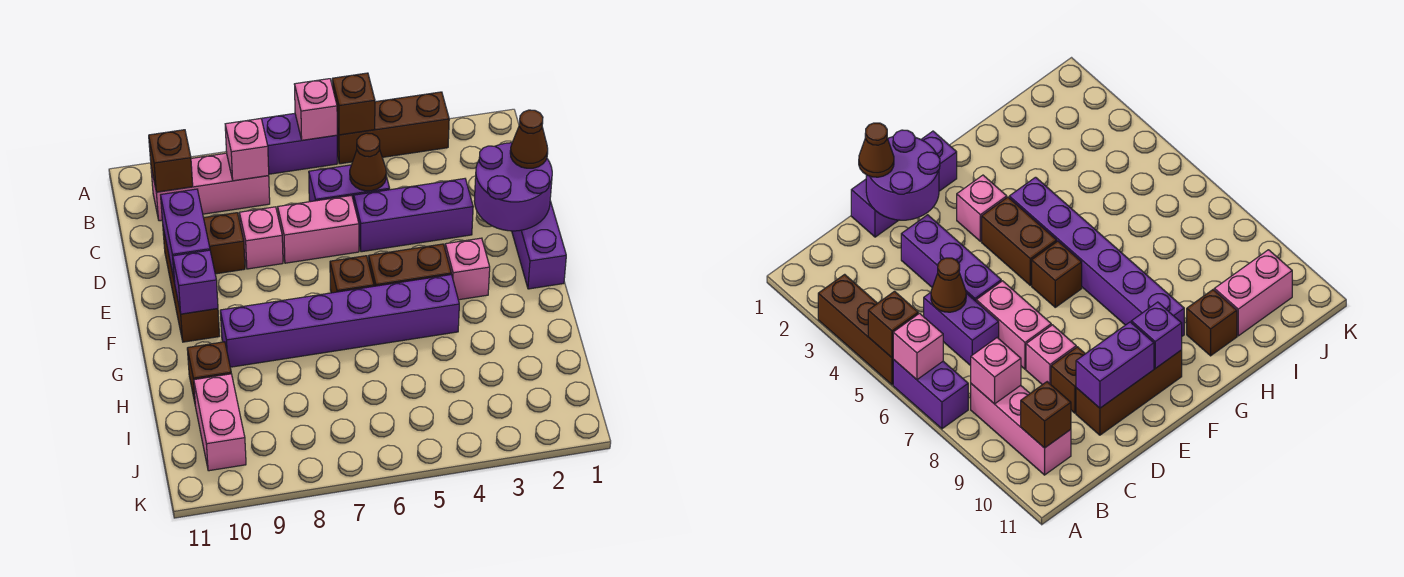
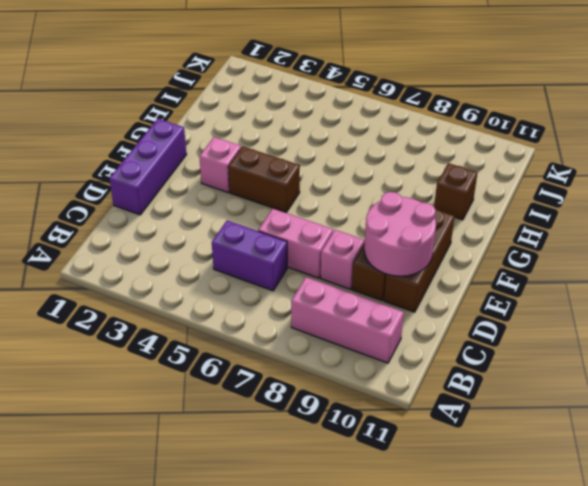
pink round brick D9:E10 level 2 -> purple brick D10:E10 level 2
none -> brown brick A3:A5 level 1
none -> purple brick A6:A7 level 1
none -> purple brick D3:D5 level 1

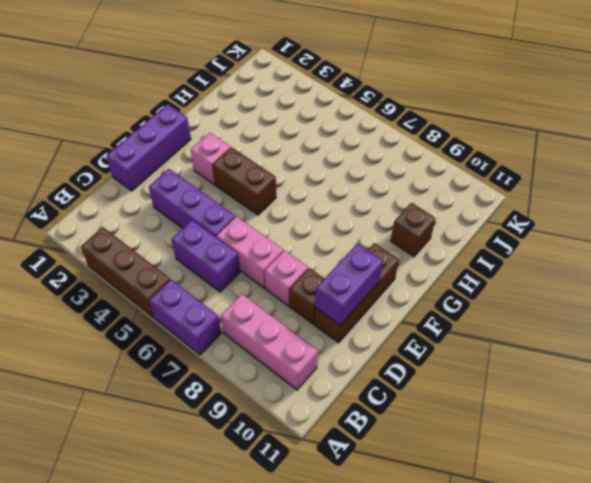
none -> brown brick F6 level 1
none -> purple brick G4:G9 level 1
none -> pink brick I10:J10 level 1

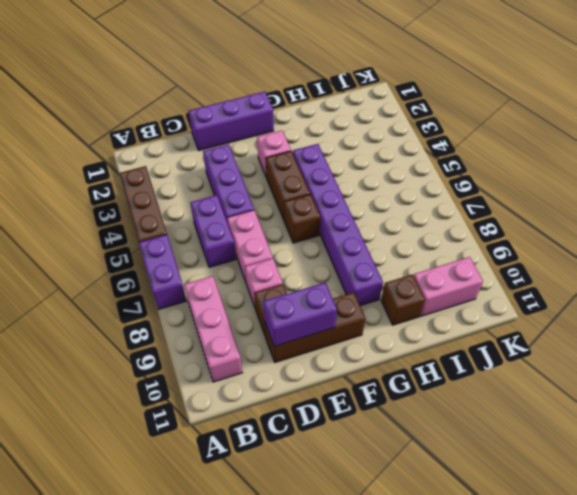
none -> brown brick A5 level 2
none -> pink brick A6 level 2
none -> pink brick B8 level 2

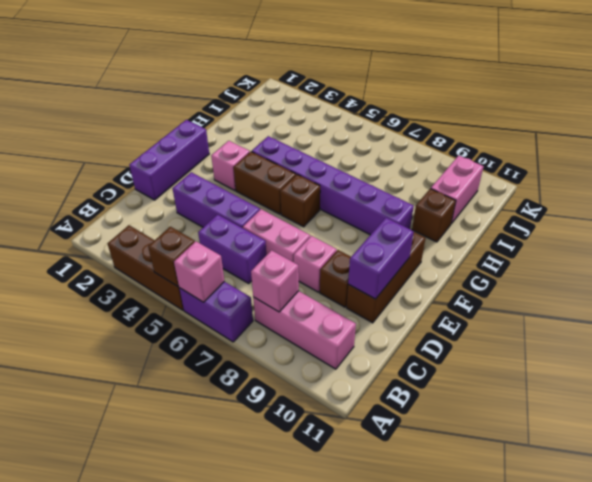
none -> brown brick B10 level 2
none -> brown cone C5 level 2
none -> purple round brick D1:E2 level 2

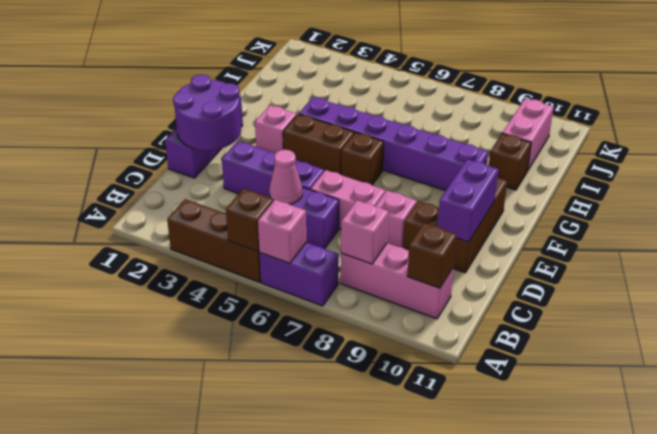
pink cone C5 level 2 -> brown cone C5 level 2
none -> purple brick F10 level 2
none -> brown cone D1 level 3

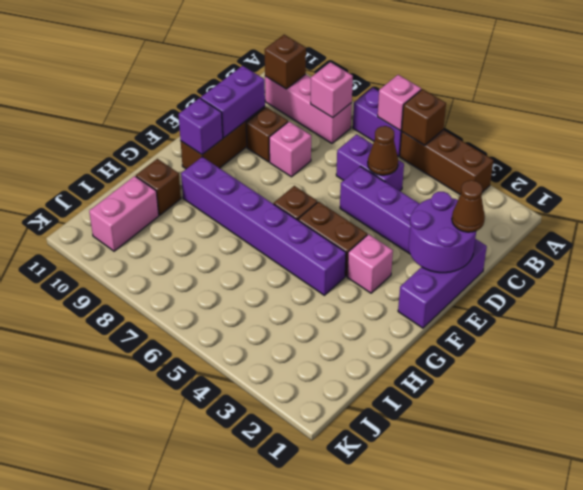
none -> pink brick D6:D7 level 1

